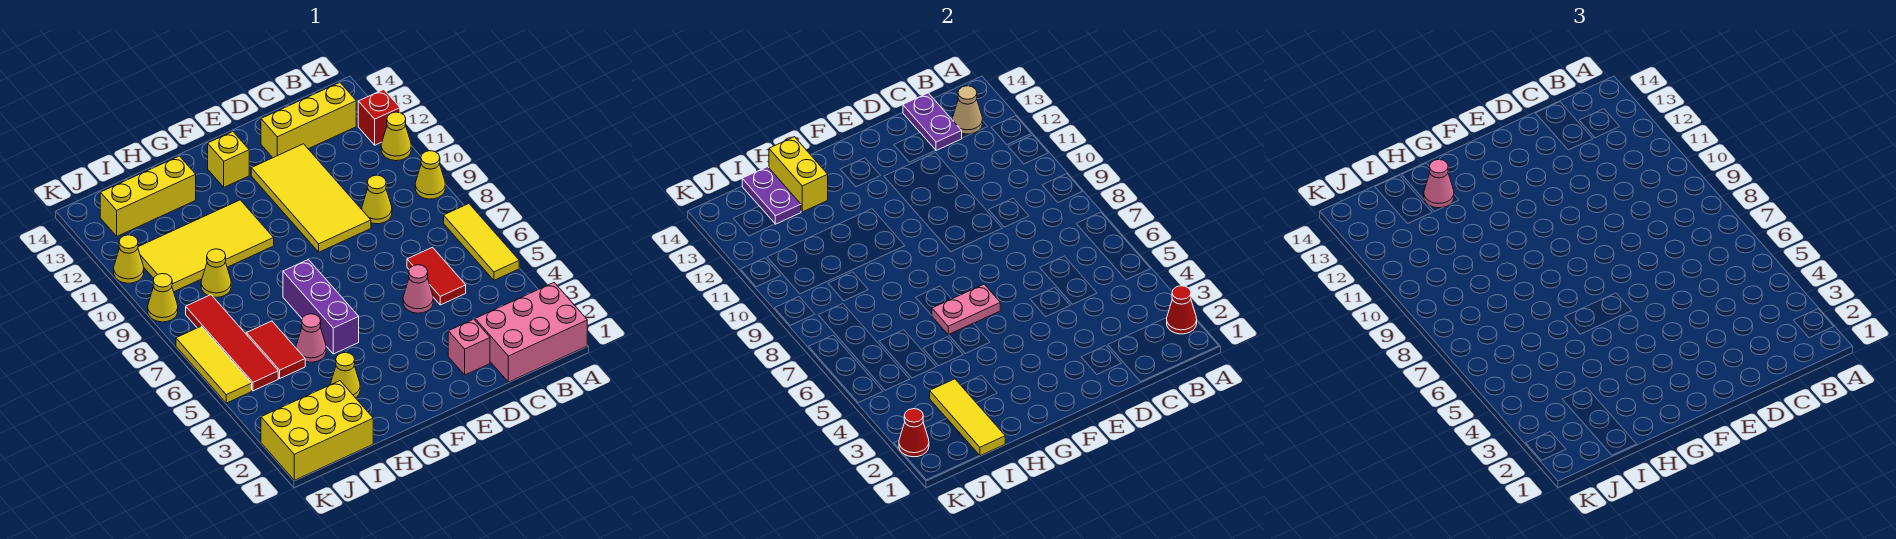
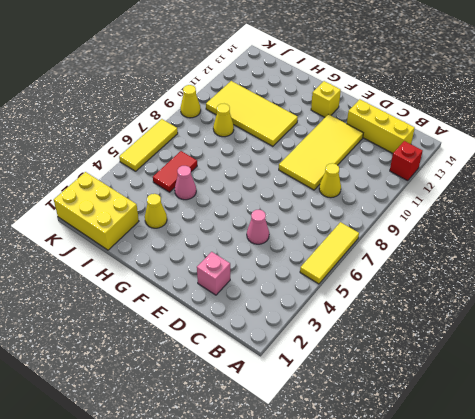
none -> pink brick A1:C2 level 1
none -> yellow cone A9 level 1
none -> yellow cone A11 level 1
none -> red tile C5:C6 level 1

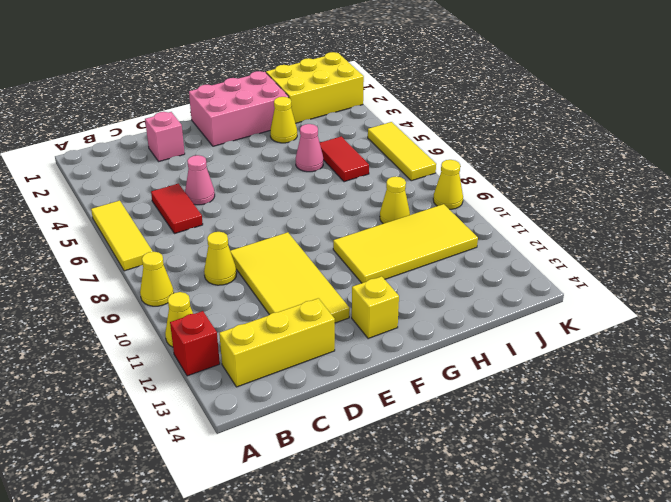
pink brick F1:H2 level 1 -> pink brick A1:C2 level 1
none -> purple brick G5:G7 level 1
none -> yellow brick H13:J13 level 1
none -> red tile J5:J8 level 1
none -> yellow cone K11 level 1

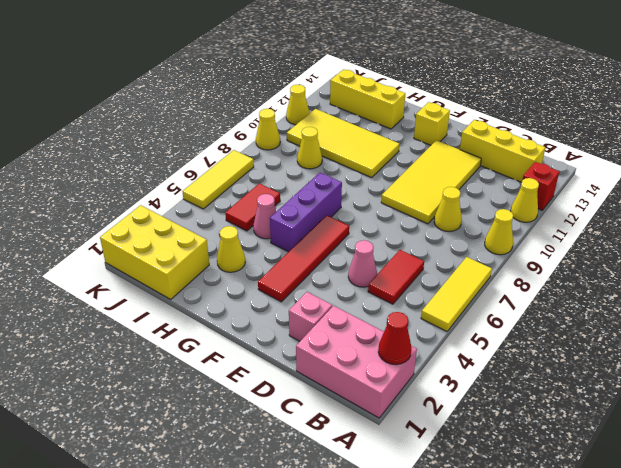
red tile F3:F6 level 1 -> red tile J5:J8 level 1
none -> tan cone B13 level 2
none -> purple plate C13:C14 level 2
none -> pink plate F6:G6 level 2
none -> yellow brick H13:H14 level 2

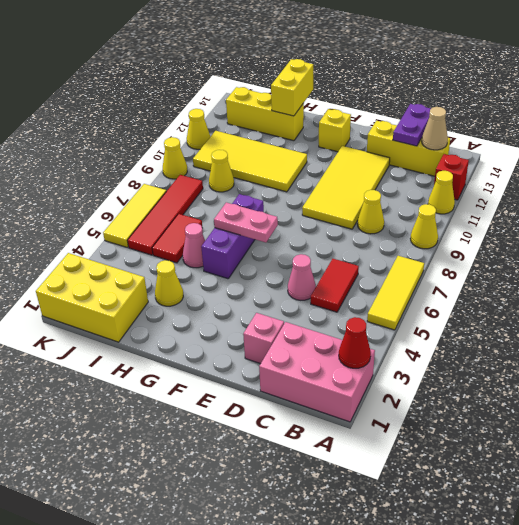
none -> yellow tile I1:I3 level 2
none -> purple plate I13:I14 level 2
none -> red cone K2 level 2
none -> pink cone H13 level 3

